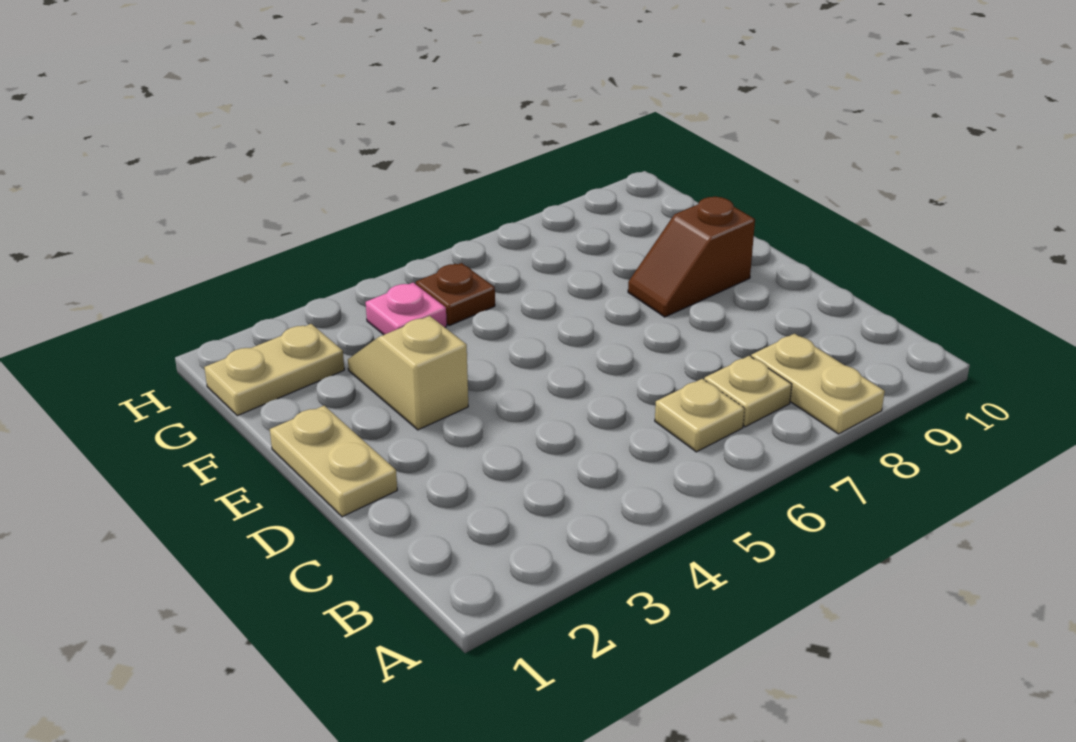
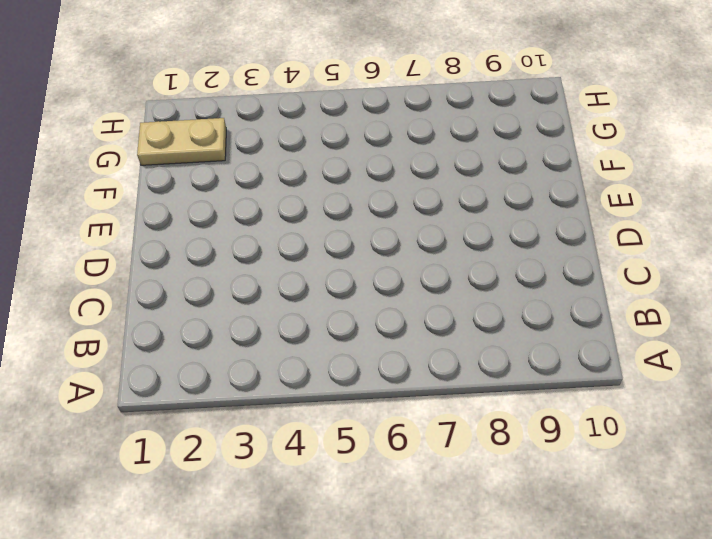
none -> tan plate A8:B8 level 1
none -> tan plate B6 level 1

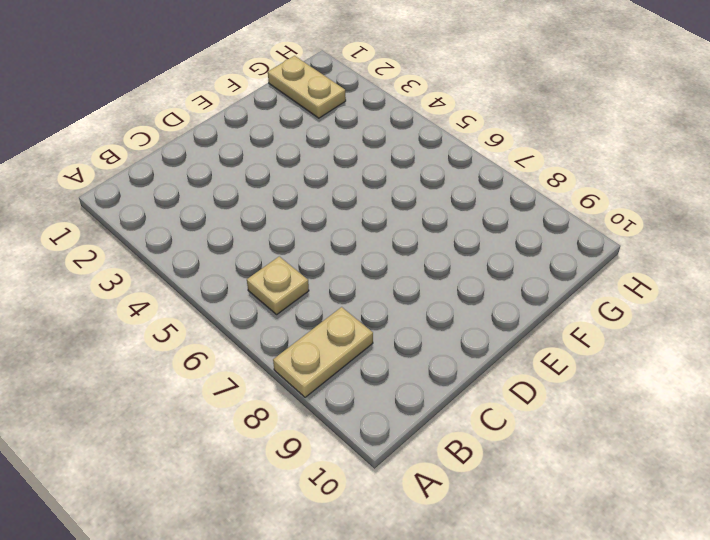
none -> tan plate B7 level 1
none -> tan plate D1:E1 level 1

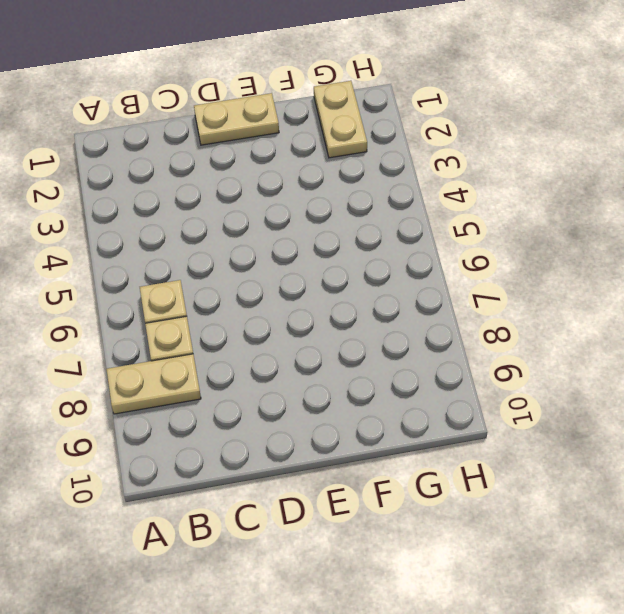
none -> tan slope E3:F3 level 1 top E
none -> brown slope E8:E9 level 1 top 9

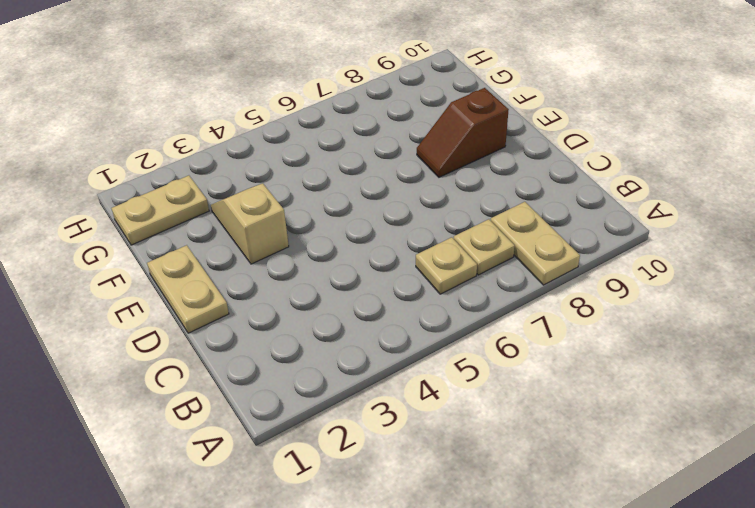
none -> pink plate G4 level 1
none -> brown plate G5 level 1

